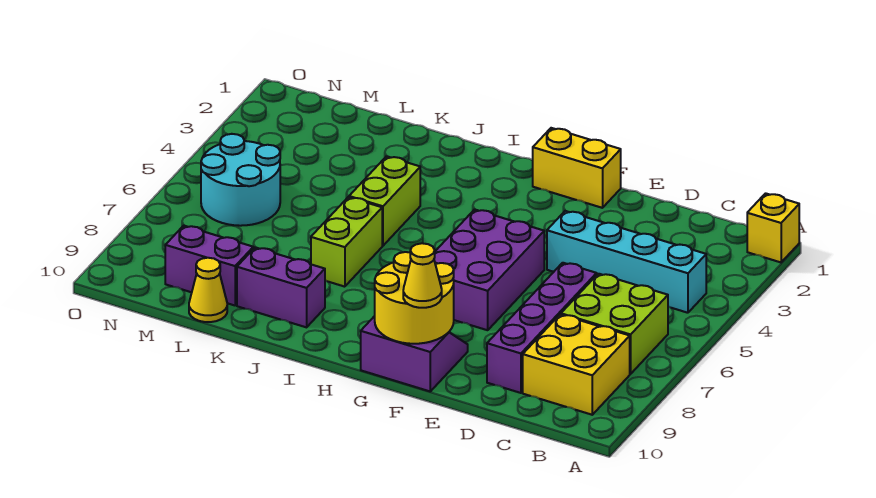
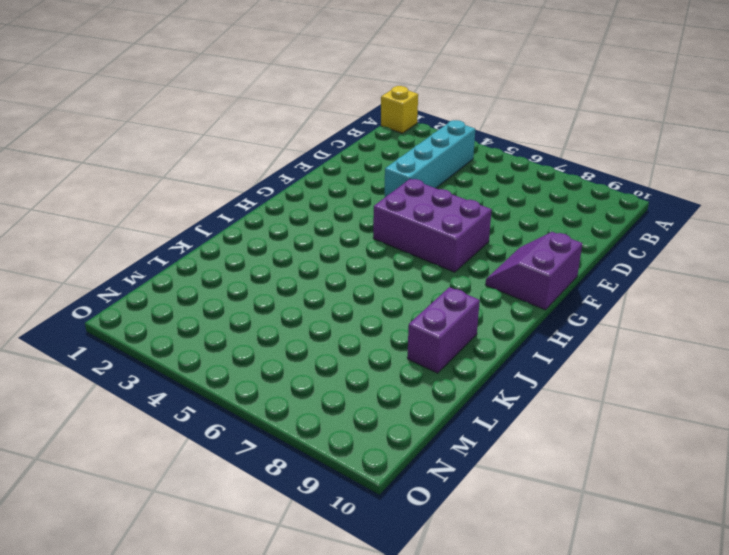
none -> lime brick B6:C7 level 1
none -> yellow brick B8:C9 level 1
none -> purple brick D6:D9 level 1

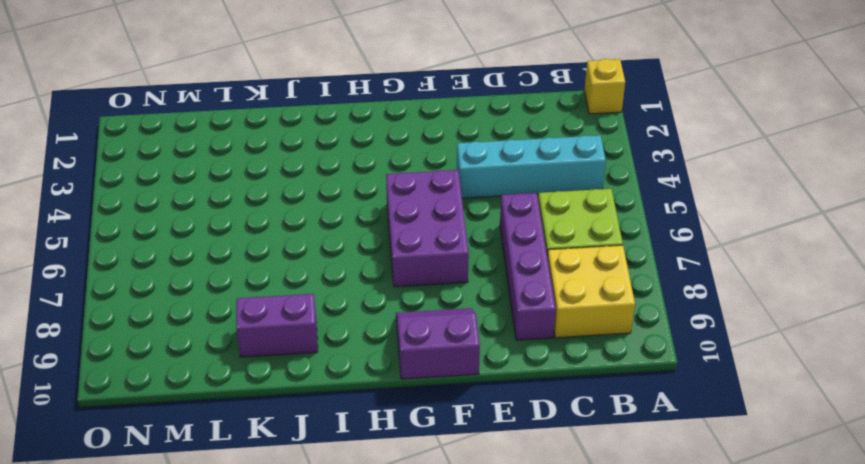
none -> yellow brick F1:G1 level 1
none -> lime brick J4:J5 level 1
none -> lime brick J6:J7 level 1

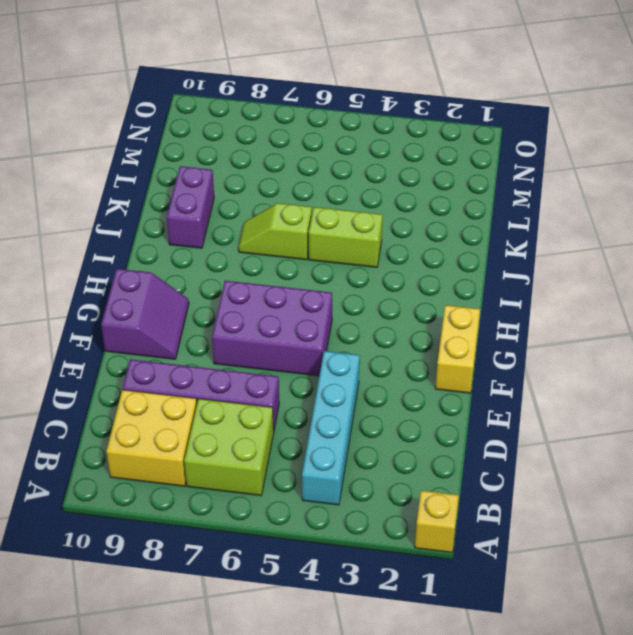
lime slope J6:J7 level 1 top 6 -> lime brick J6:J7 level 1
none -> purple brick L9:M9 level 1
none -> yellow cone L10 level 1
none -> cyan round brick M5:N6 level 1

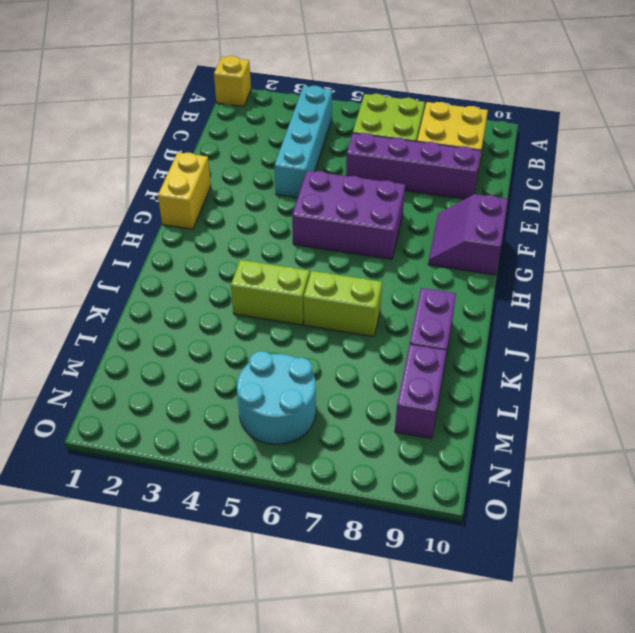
none -> yellow cone L10 level 1
none -> yellow round brick F9:G10 level 2
none -> yellow cone F10 level 3

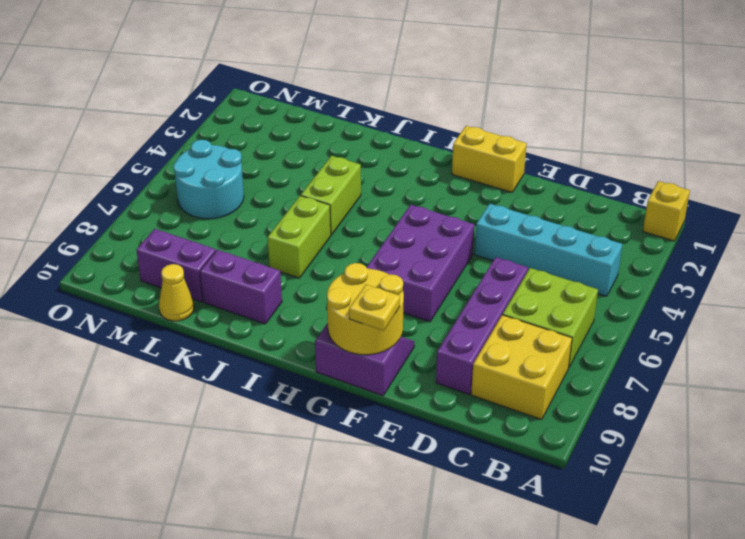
yellow plate F10 level 3 -> yellow cone F10 level 3

